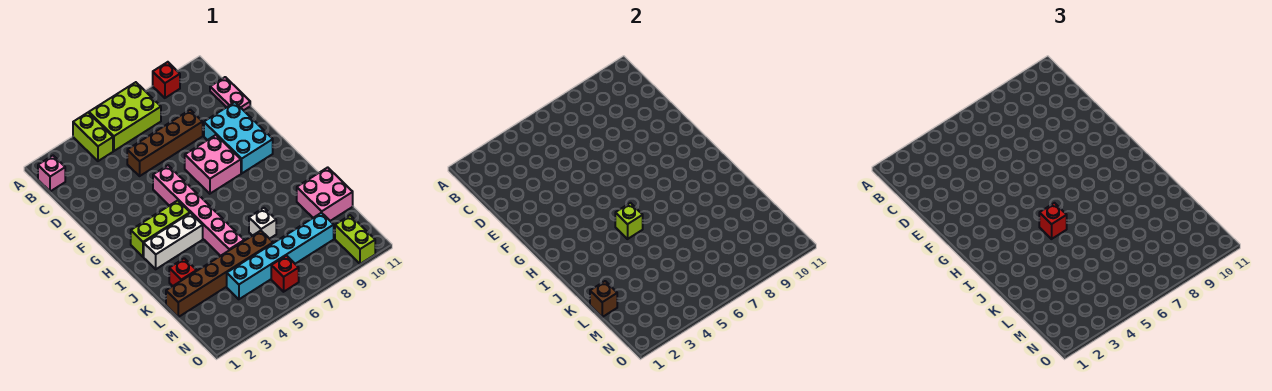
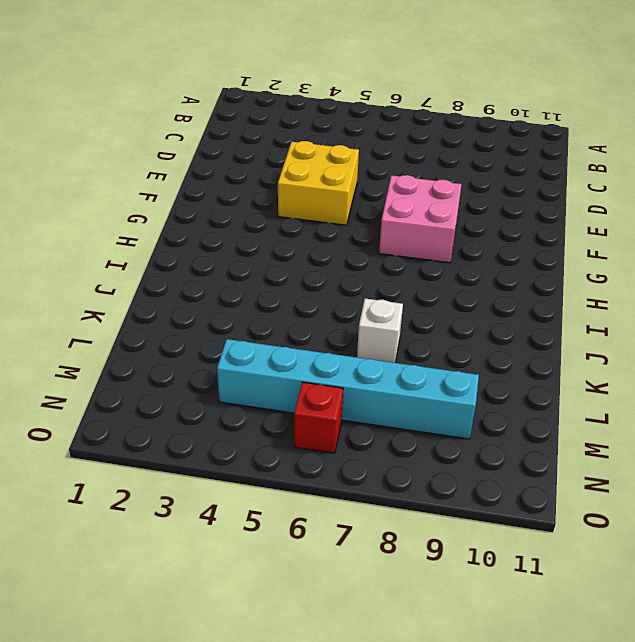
yellow brick E4:F5 level 1 -> pink brick F5:K5 level 1
none -> lime brick A4:B4 level 1
none -> lime brick A5:B7 level 1
none -> red brick A9 level 1

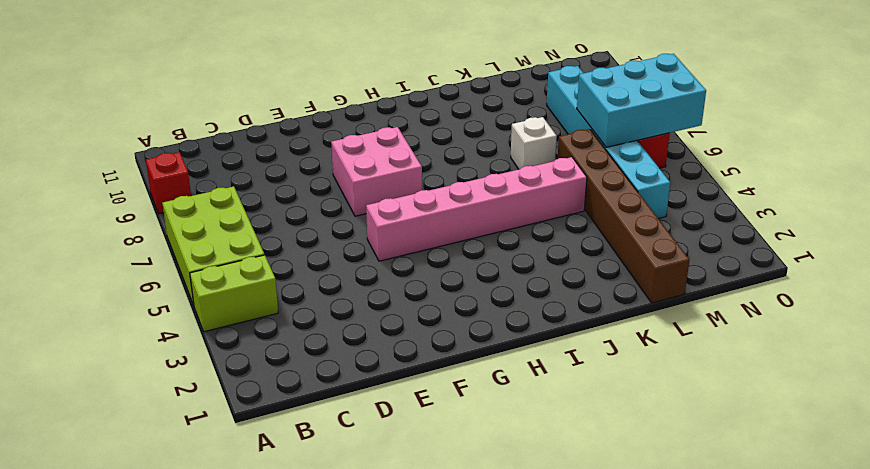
cyan brick M6:O7 level 2 -> cyan brick E9:G10 level 1
none -> pink brick B1 level 1
none -> pink plate C11:D11 level 1
none -> brown brick D5:D8 level 1

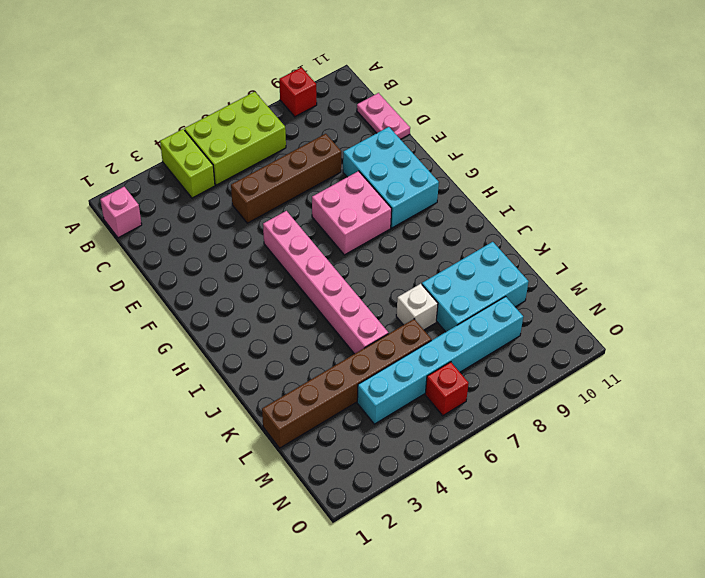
cyan brick K8:L10 level 1 -> pink brick K10:L11 level 1
none -> lime brick H2:H4 level 1
none -> white brick I2:I4 level 1
none -> red brick K2 level 1

